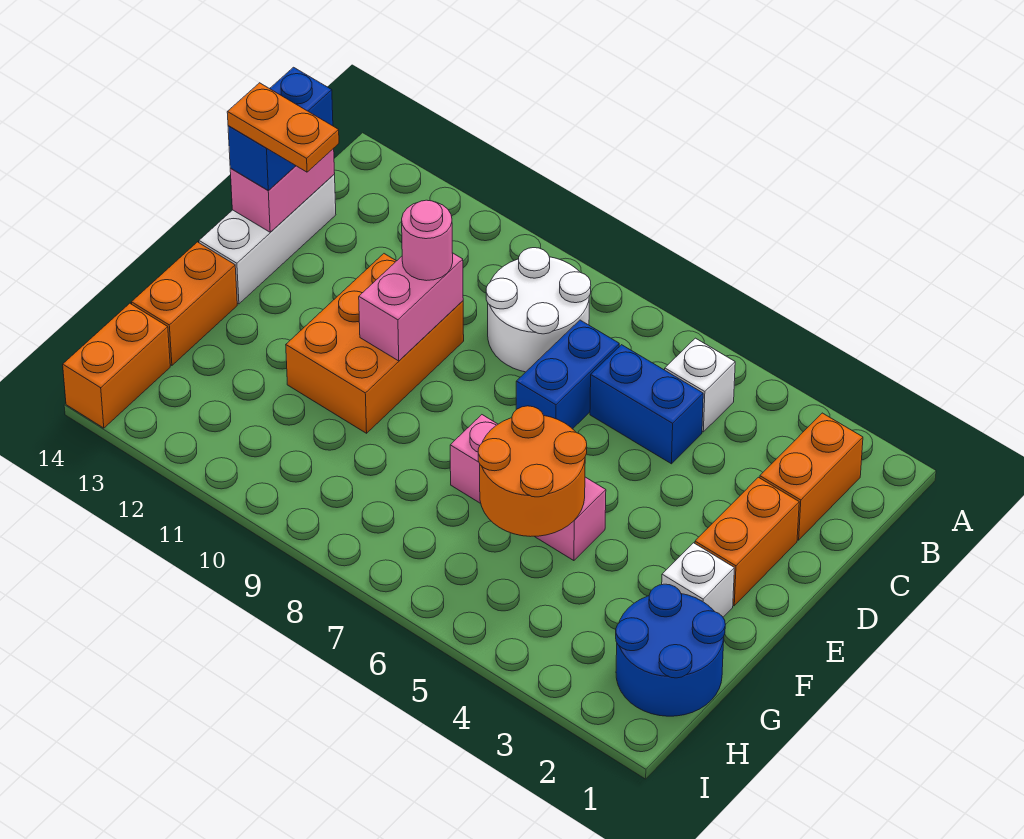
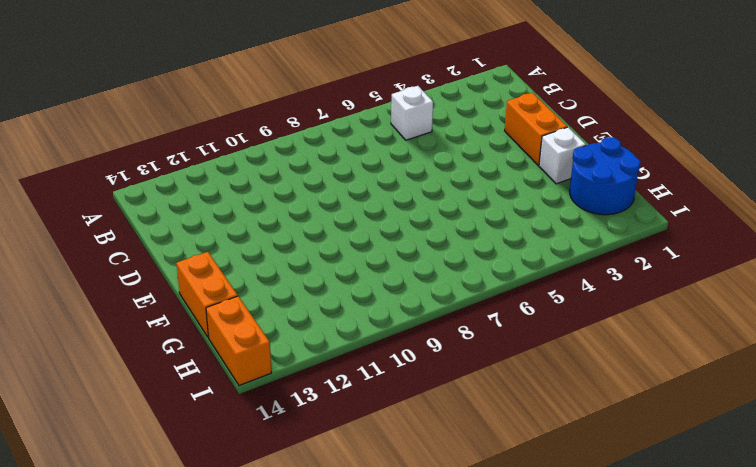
none -> orange brick B2:C2 level 1
none -> white round brick B8:C9 level 1
none -> blue brick C5:C6 level 1

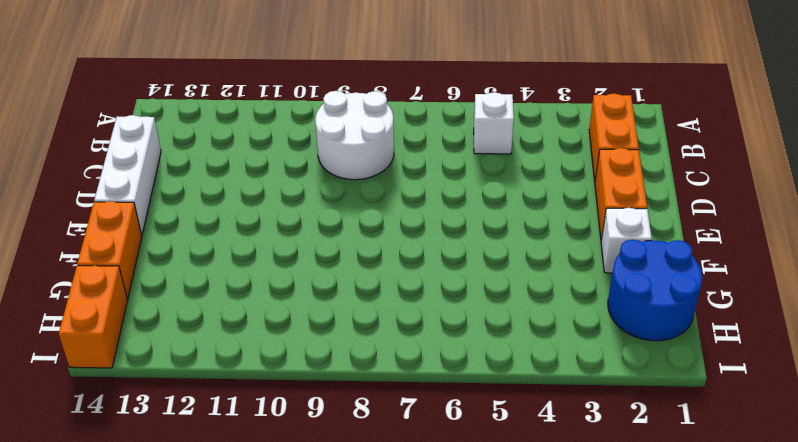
none -> blue brick C5:C6 level 1
none -> blue brick C7:D7 level 1
none -> orange brick D10:F11 level 1

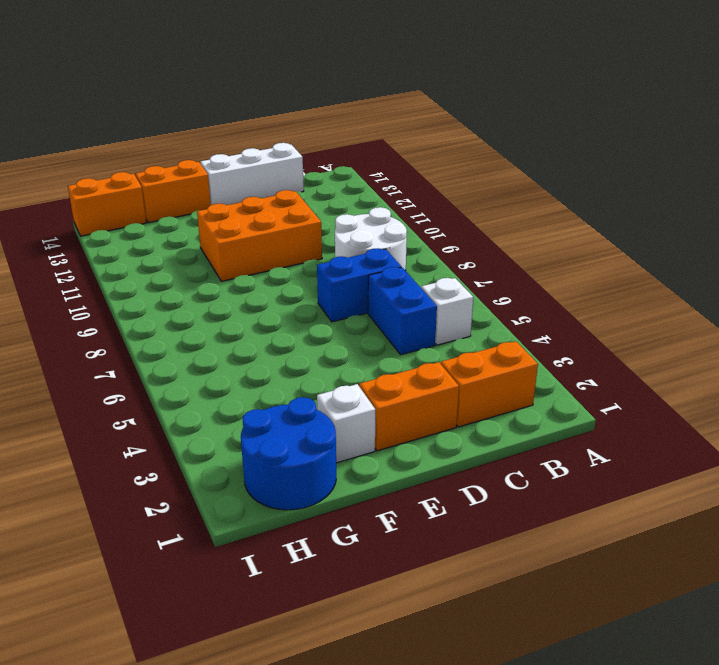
none -> pink brick F5:F7 level 1
none -> pink brick C14:D14 level 2
none -> pink brick D10:E10 level 2

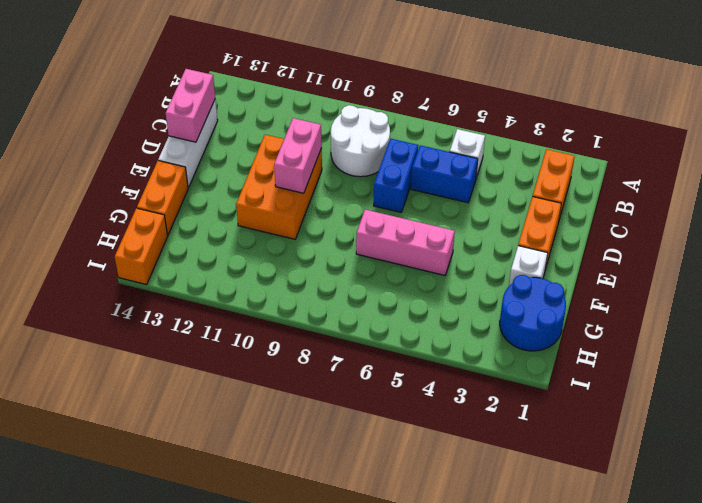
none -> orange round brick F5:G6 level 2
none -> blue brick C14:D14 level 3
none -> pink round brick D10 level 3

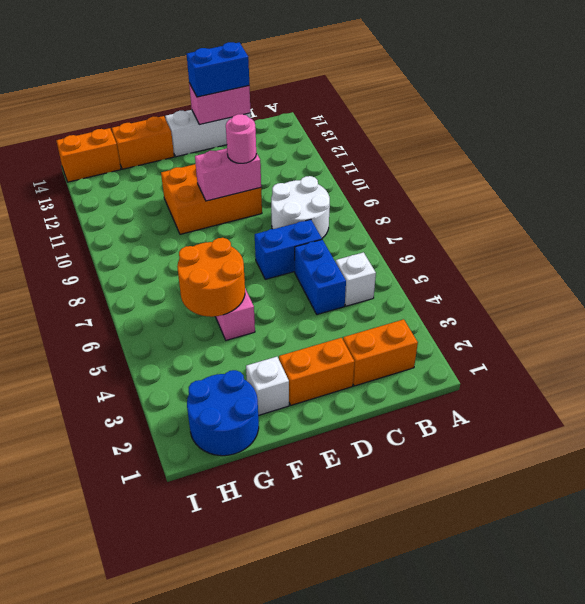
none -> orange plate D13:D14 level 4

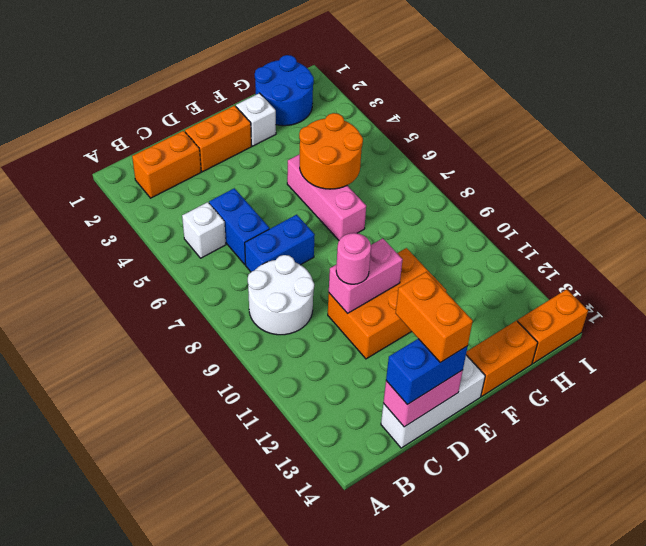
orange brick D13:D14 level 4 -> orange plate D13:D14 level 4

